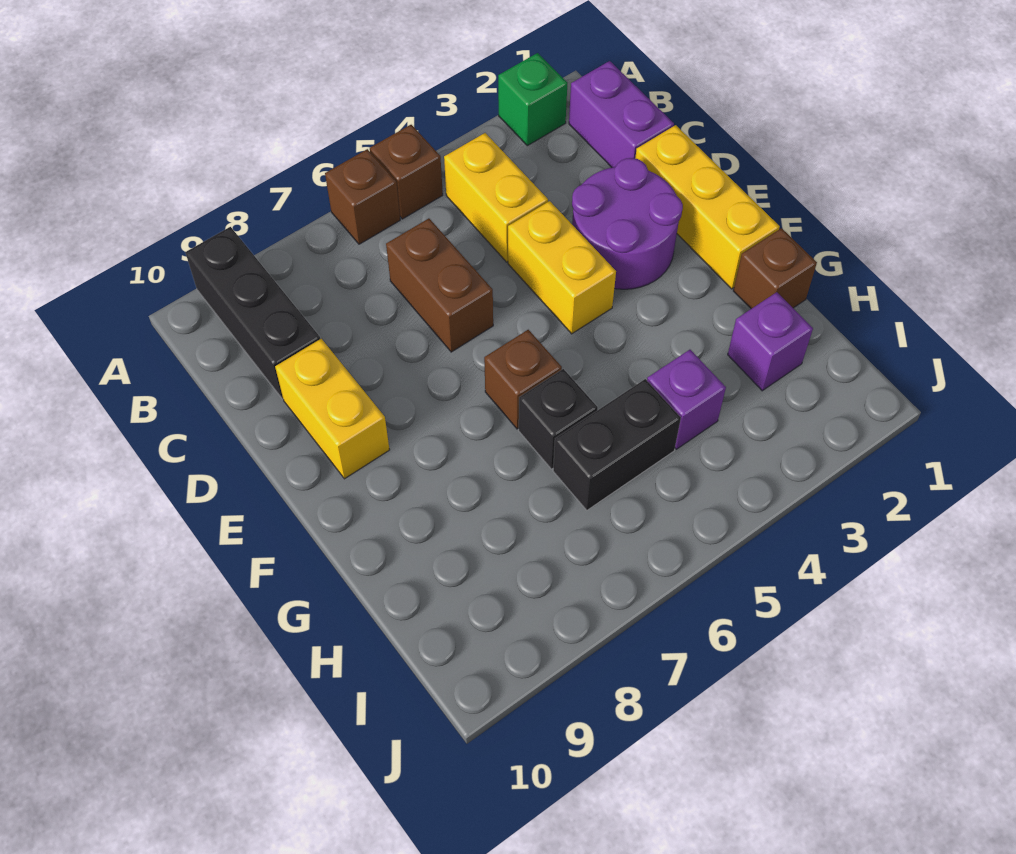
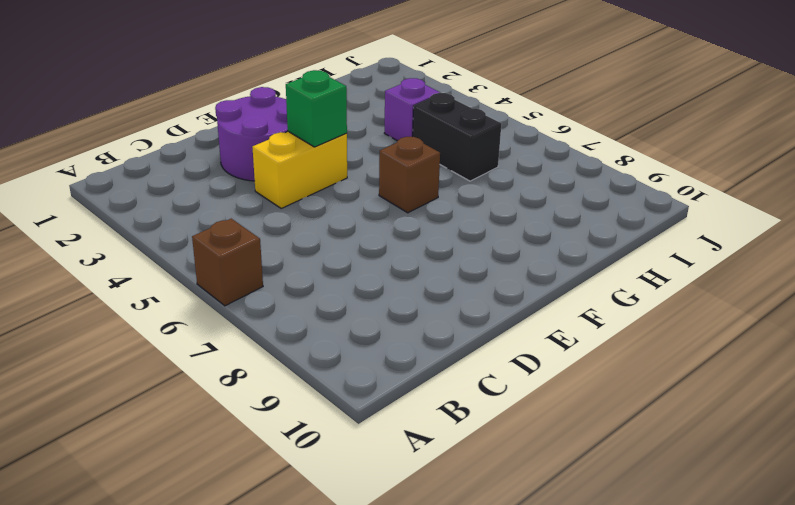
green brick E4 level 2 -> green brick A2 level 1
none -> brown brick A5 level 1
none -> black brick A9:C9 level 1
none -> purple brick B1:C1 level 1

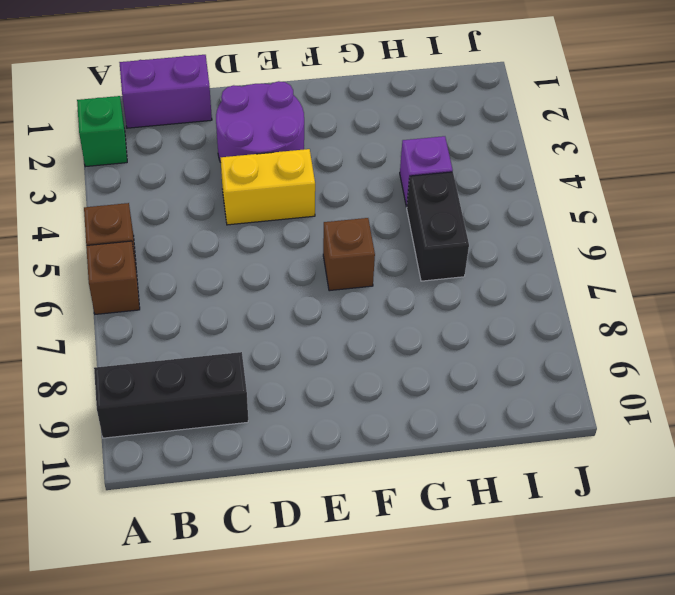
none -> yellow brick B4:C4 level 1
none -> brown brick C6:D6 level 1
none -> yellow brick D1:F1 level 1

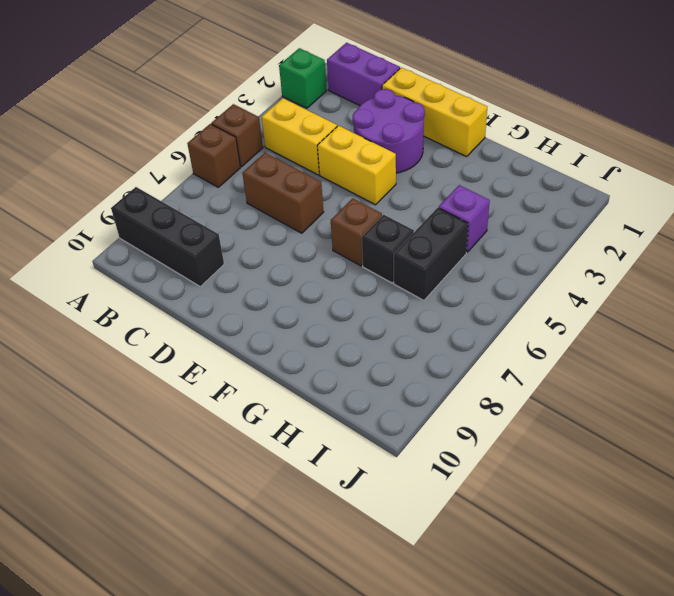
none -> yellow brick D9:E9 level 1
none -> brown brick G1 level 1
none -> purple brick H2 level 1

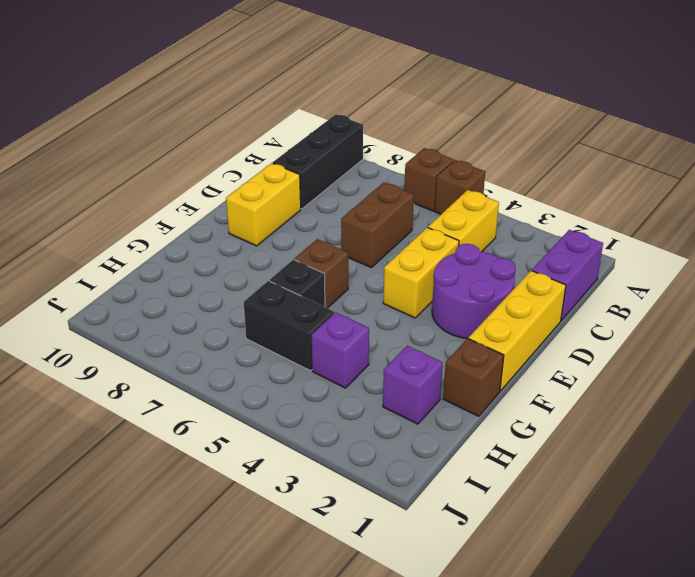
none -> green brick A2 level 1

